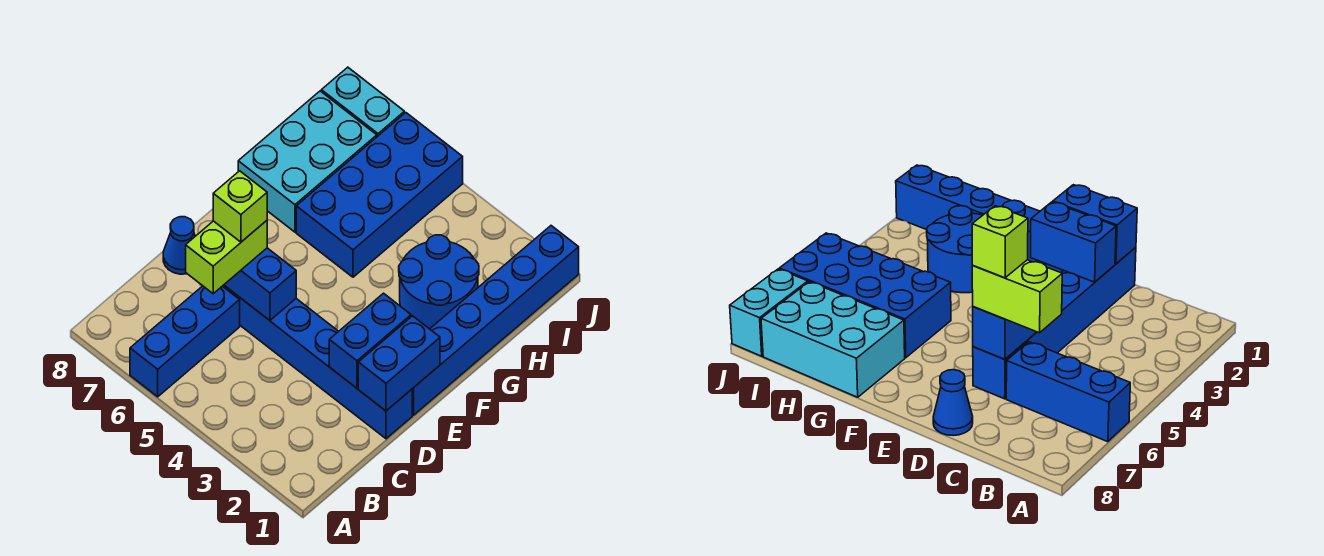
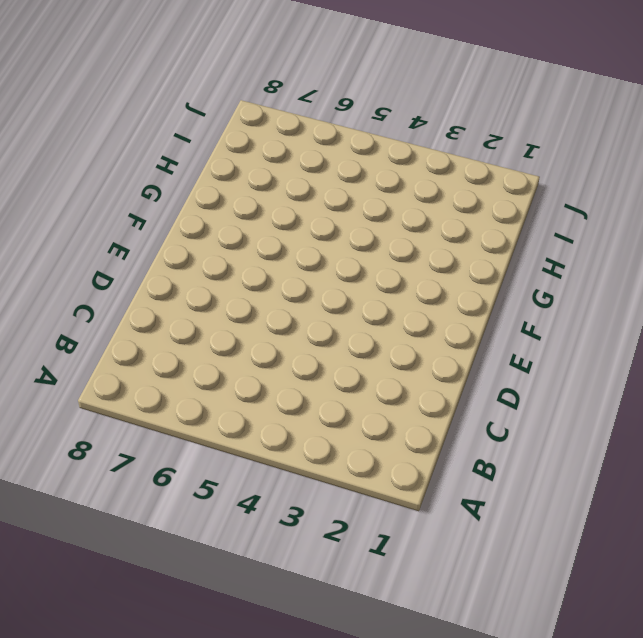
none -> blue brick A6:C6 level 1
none -> blue brick D1:D6 level 1
none -> blue cone D8 level 1

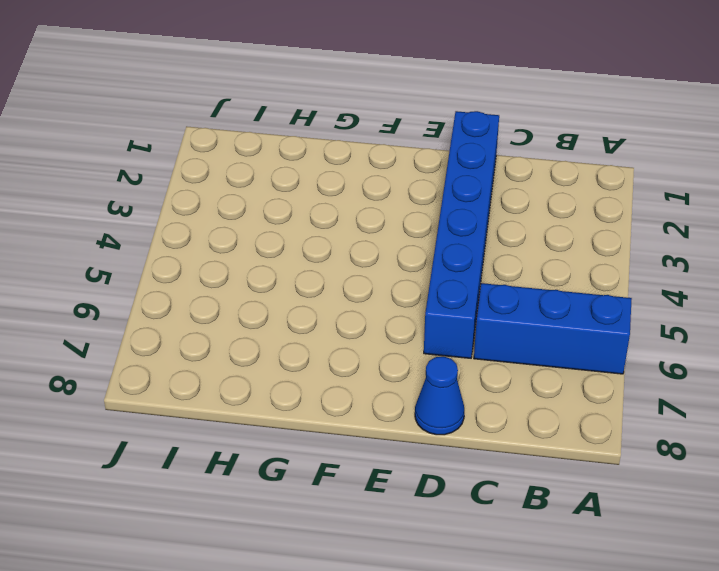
none -> blue brick E1:J1 level 1
none -> blue round brick G2:H3 level 1
none -> blue brick G5:J6 level 1

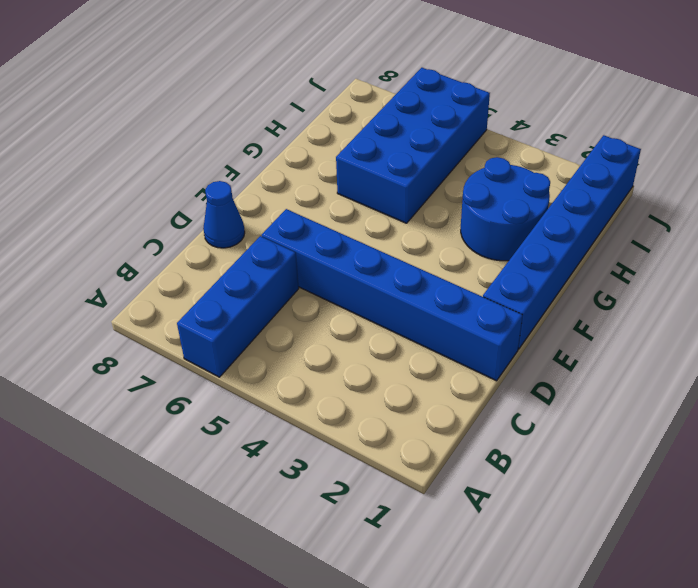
none -> cyan brick G7:I8 level 1
none -> cyan brick J7:J8 level 1
none -> blue brick D1:E1 level 2

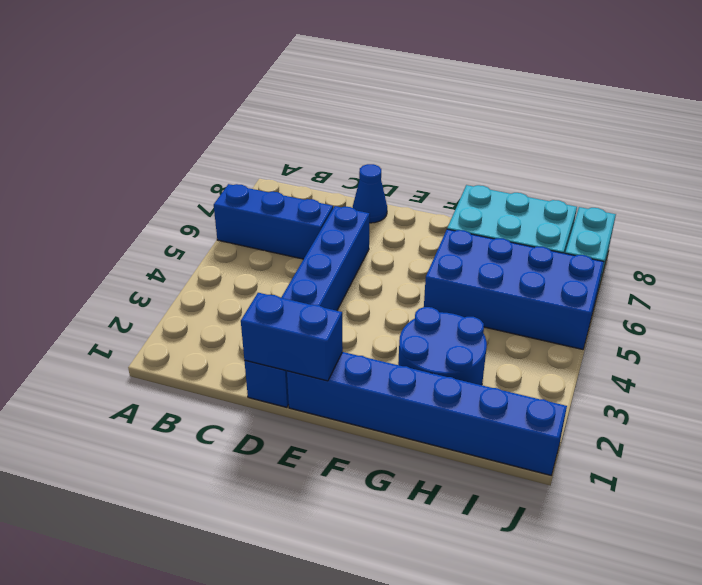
none -> blue brick D2:E2 level 2
none -> blue brick D5:D6 level 2
none -> lime brick C6:D6 level 3

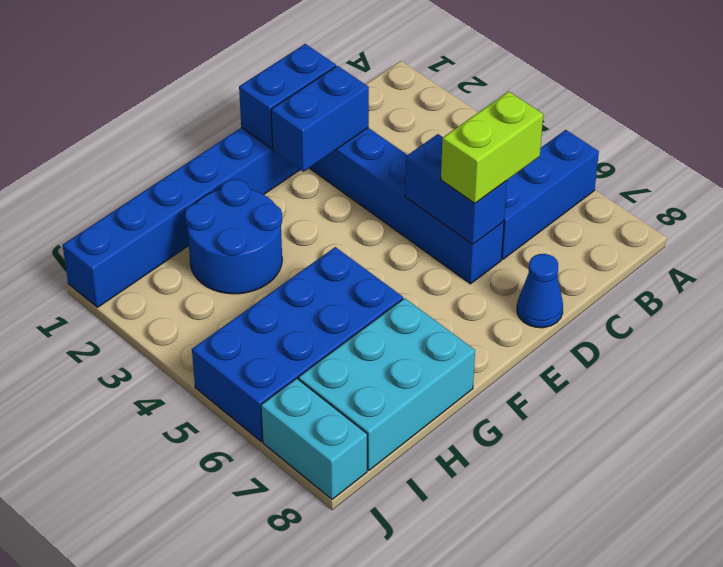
none -> lime brick D6 level 4

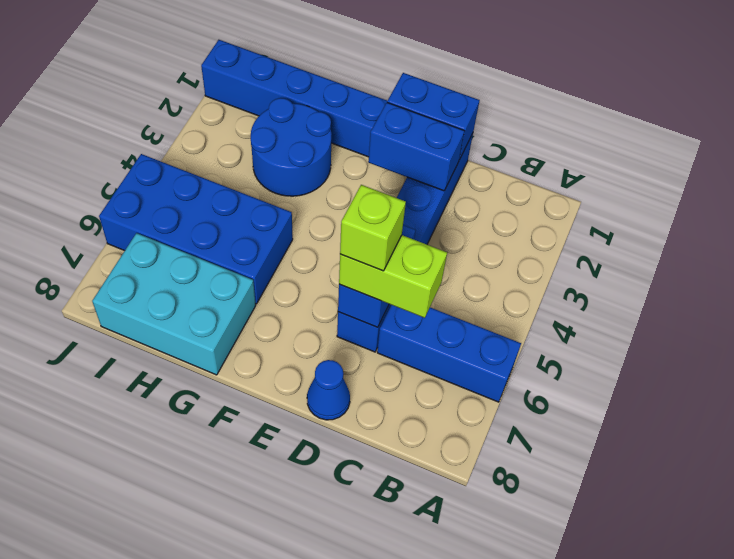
none -> cyan brick J7:J8 level 1

